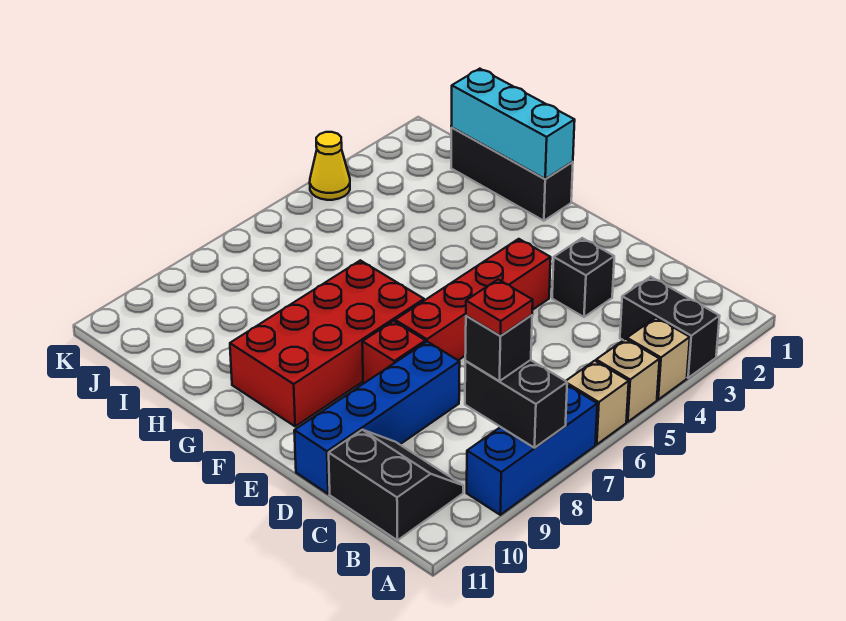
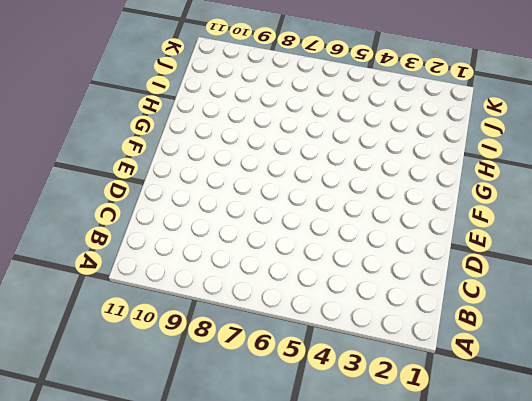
none -> black brick A3:B3 level 1
none -> tan brick A4 level 1
none -> tan brick A5 level 1

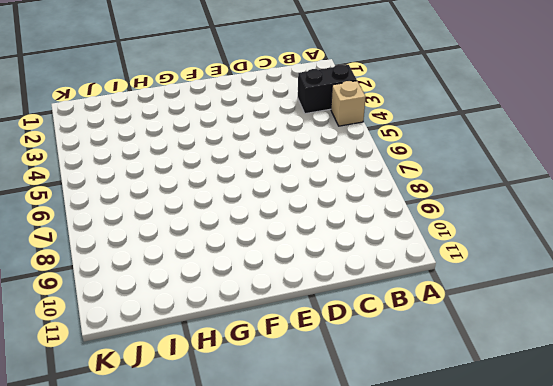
none -> tan brick A5 level 1
none -> tan brick A6 level 1
none -> blue brick A7:A9 level 1

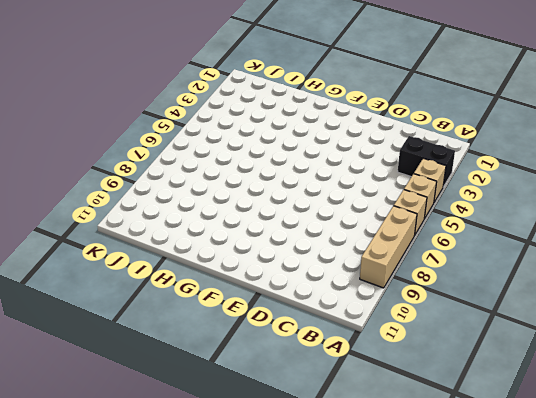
tan brick A7:A9 level 1 -> blue brick A7:A9 level 1
none -> black slope B10:C11 level 1 top 11
none -> black brick D3 level 1
none -> blue brick D8:D11 level 1

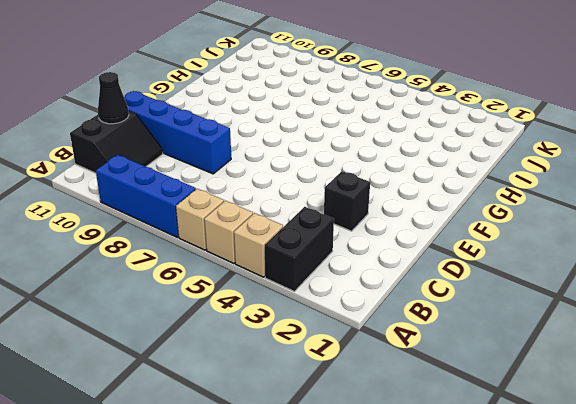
black cone C11 level 2 -> none
none -> red brick E4:E7 level 1
none -> red brick E8 level 1
none -> red brick F7:G10 level 1

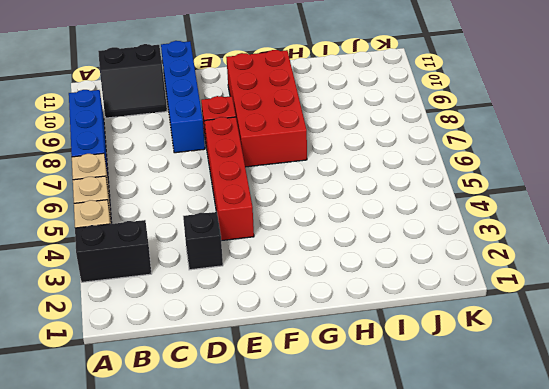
none -> black brick G1:I1 level 1
none -> yellow cone K4 level 1
none -> black brick A8:B8 level 2

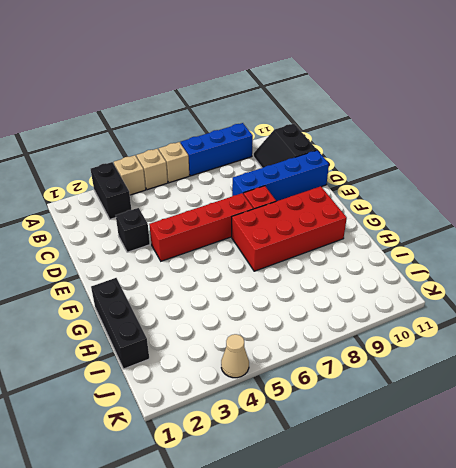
tan cone K4 level 1 -> yellow cone K4 level 1
none -> black brick A8:B8 level 2
none -> cyan brick G1:I1 level 2
none -> black brick B8 level 3

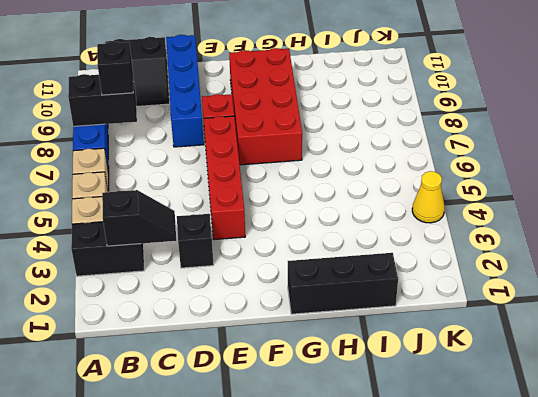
black slope B3:C3 level 2 top B -> none
none -> cyan brick G1:I1 level 2
none -> red plate B8 level 4

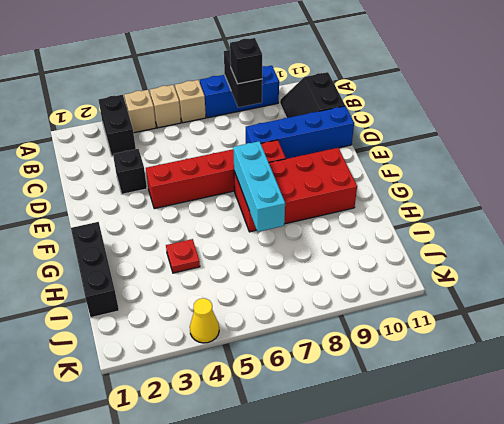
cyan brick F7:H7 level 2 -> cyan brick G1:I1 level 2
red plate H4 level 1 -> red plate B8 level 4

